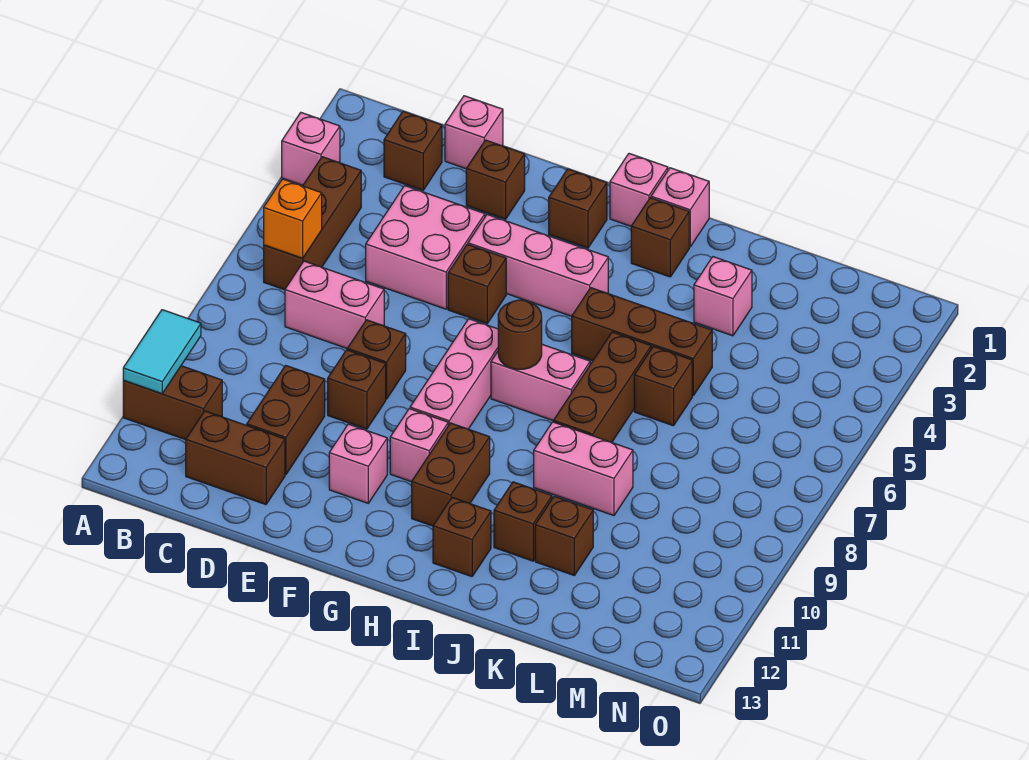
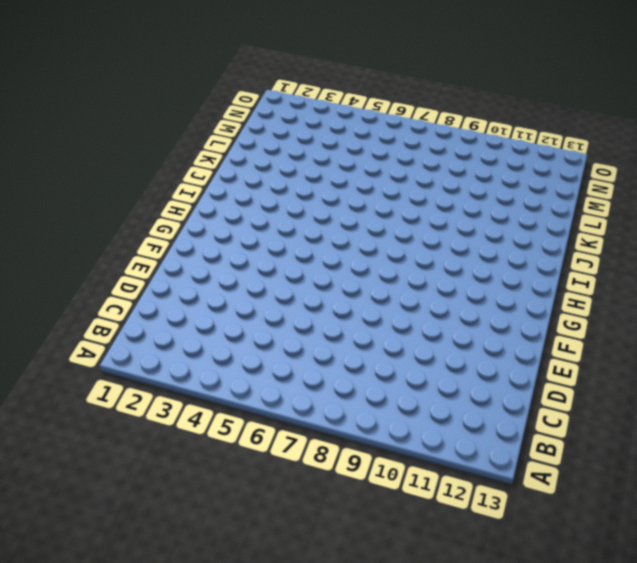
none -> pink brick A3 level 1
none -> brown brick A11:B11 level 1
none -> brown brick B4:B6 level 1
none -> brown brick C2 level 1

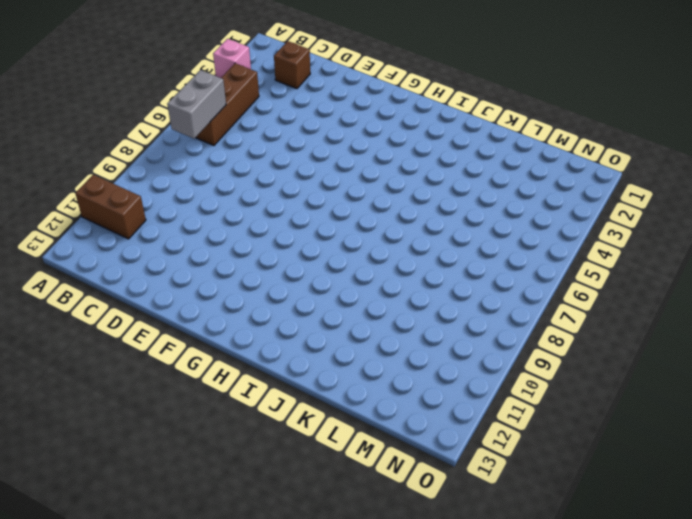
grey brick B6:B7 level 2 -> orange brick B6 level 2
none -> pink brick C7:D7 level 1
none -> brown brick C12:D12 level 1
none -> pink brick D1 level 1
none -> pink brick D4:E5 level 1

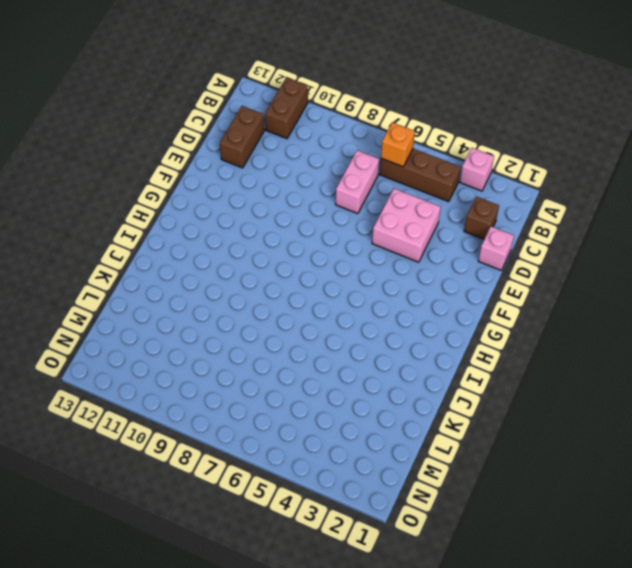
none -> brown brick D10:D11 level 1
none -> brown brick E2 level 1
none -> brown brick E8 level 1
none -> brown brick E9 level 1

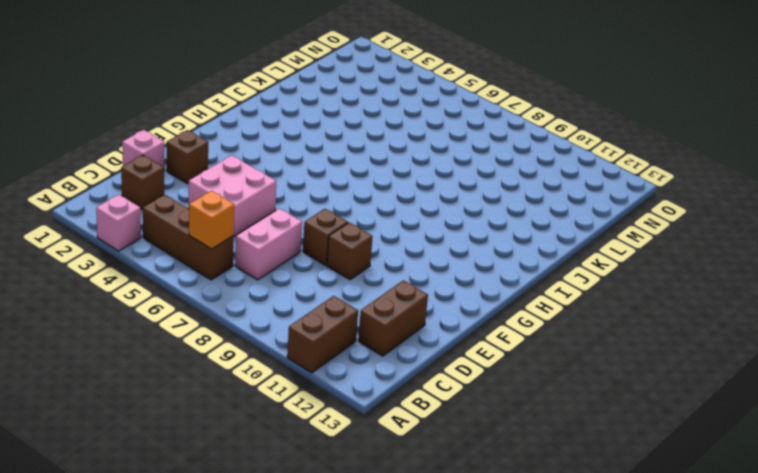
none -> brown brick D10:D11 level 1
none -> pink brick F4:H4 level 1
none -> brown brick F5 level 1
none -> pink brick F11 level 1

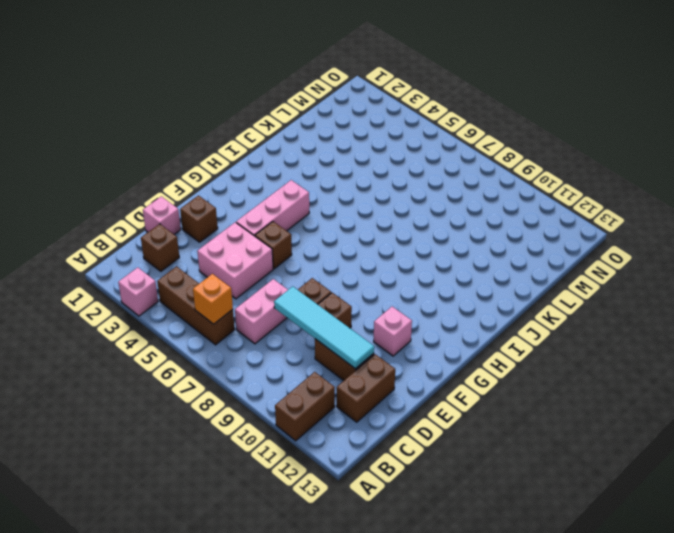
cyan tile D8:D11 level 2 -> none
none -> brown brick G2 level 1
none -> pink brick G7:G9 level 1
none -> pink brick G10 level 1
none -> pink brick H1 level 1

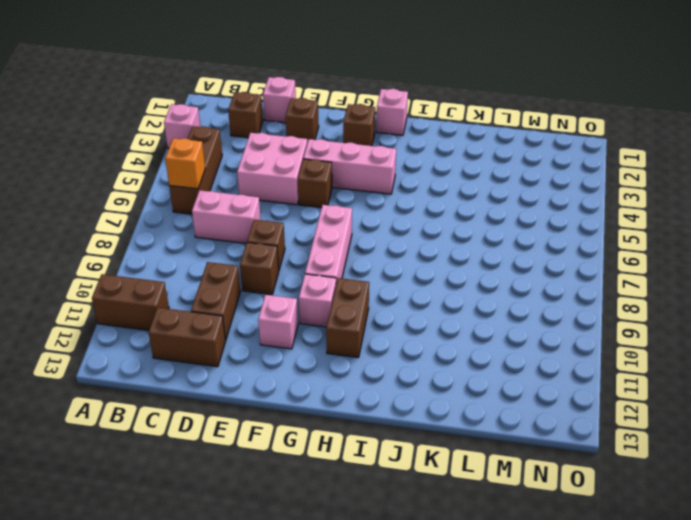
none -> pink brick H7:I7 level 1
none -> pink brick I1 level 1
none -> brown brick I2 level 1
none -> brown brick I5:K5 level 1

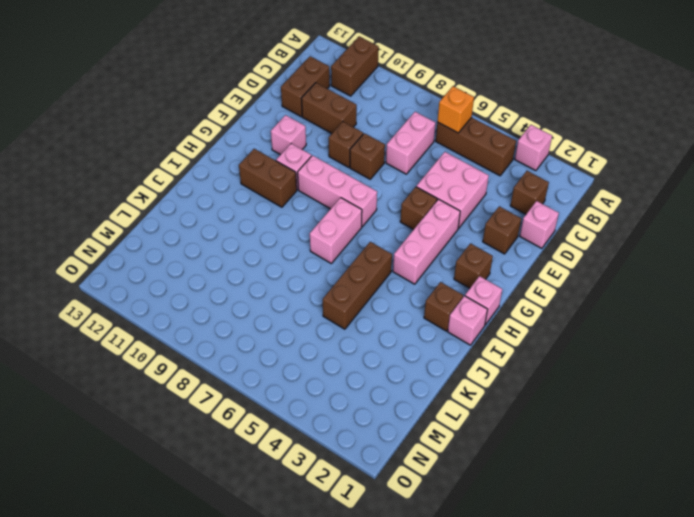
none -> brown brick I12 level 1
none -> brown brick J6:J8 level 1
none -> pink brick J9:K9 level 1
none -> brown brick J11 level 1

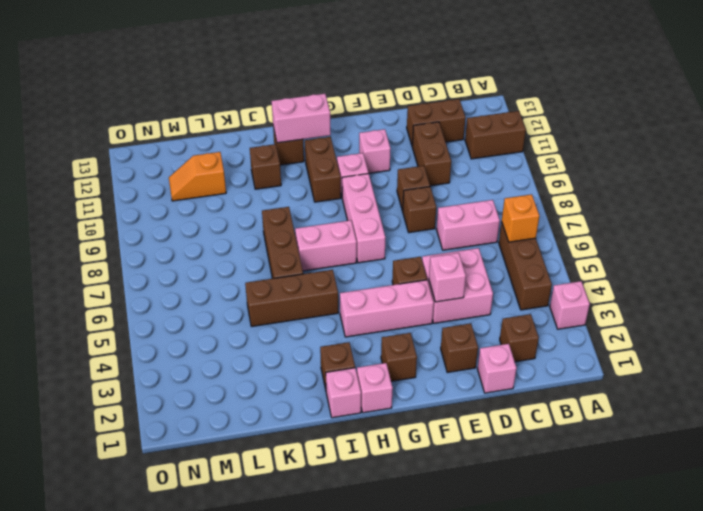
pink brick E4 level 2 -> pink brick K3 level 1
pink brick H12:I12 level 2 -> pink brick J9:K9 level 1
orange slope L11:M11 level 1 top L -> none
none -> brown brick K6 level 1
none -> brown brick K11 level 1
none -> cyan tile A10:A11 level 2
none -> brown round brick H7 level 2

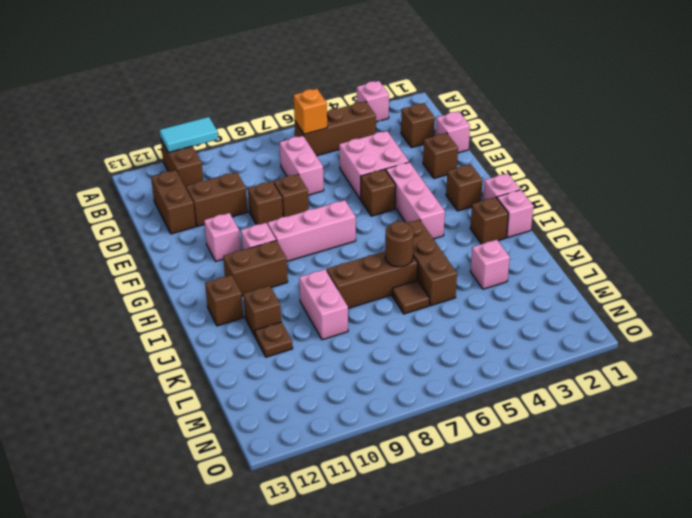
brown round brick J6 level 2 -> brown round brick H7 level 2
brown tile K6 level 1 -> brown brick K6 level 1
brown plate K11 level 1 -> brown brick K11 level 1
none -> pink brick H7:I7 level 1

